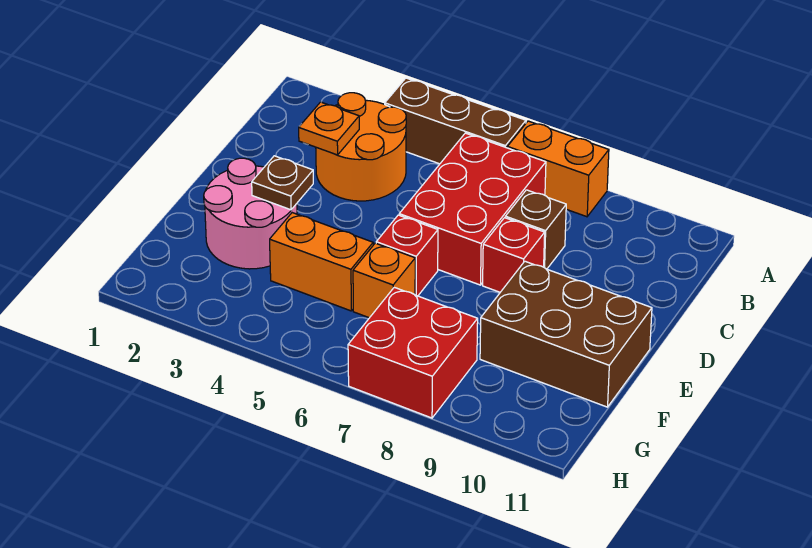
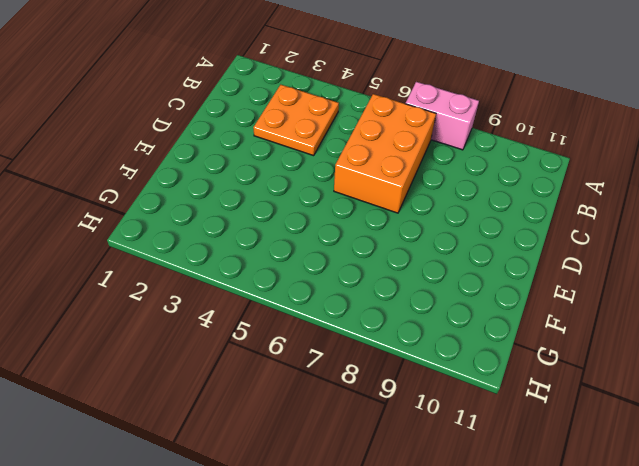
pink brick A7:A8 level 1 -> orange brick A7:A8 level 1
orange plate B3:C4 level 1 -> orange round brick B3:C4 level 1
orange brick B6:D7 level 1 -> red brick B6:D7 level 1
none -> brown brick A4:A6 level 1
none -> brown brick C8 level 1
none -> red brick D8 level 1

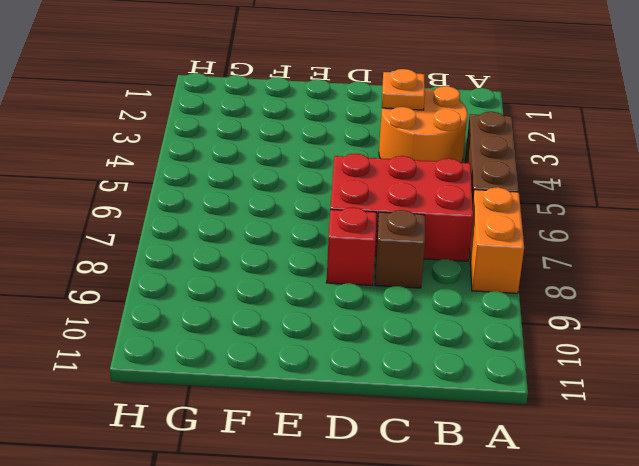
none -> pink round brick E2:F3 level 1
none -> red brick E6 level 1
none -> brown brick E9:F11 level 1

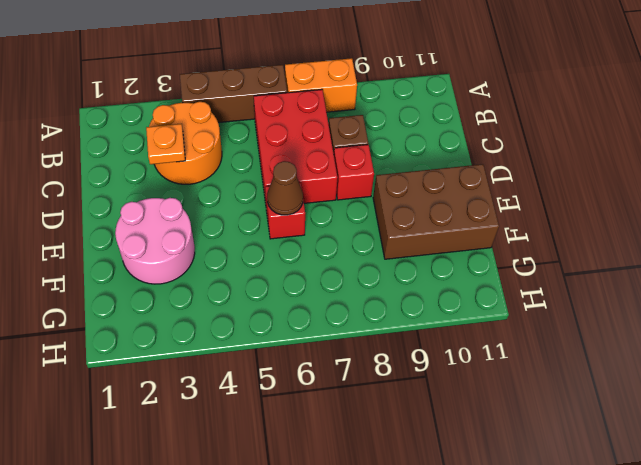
brown cone E6 level 2 -> none
none -> orange brick F4:F5 level 1
none -> orange brick F6 level 1
none -> red brick G7:H8 level 1

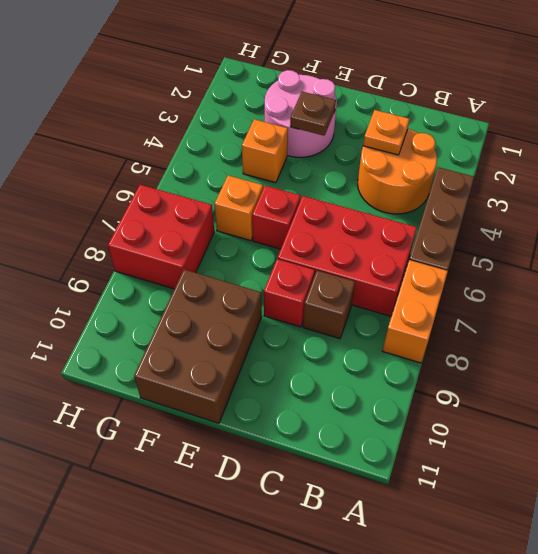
orange brick F4 level 1 -> orange brick F4:F5 level 1

